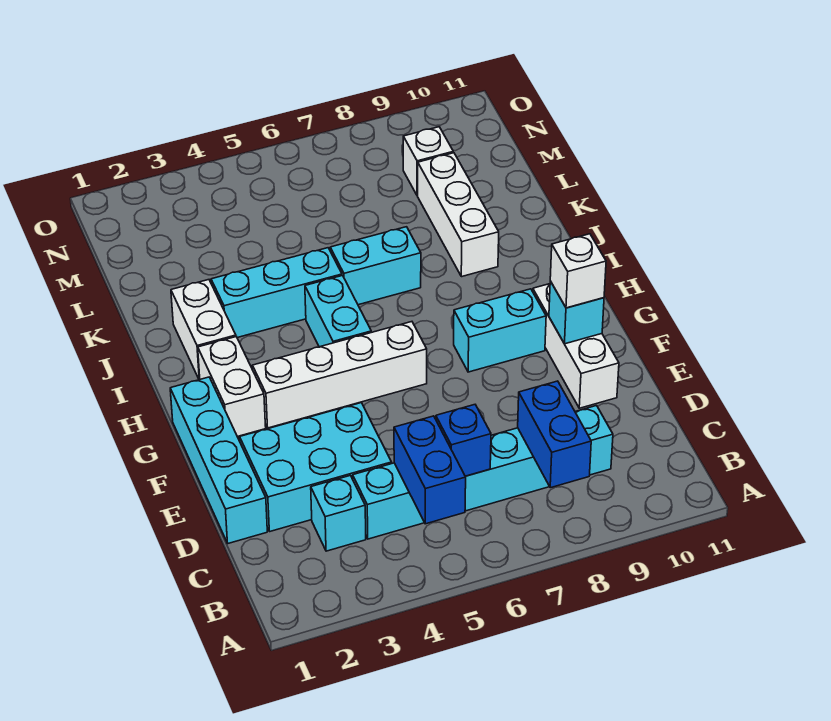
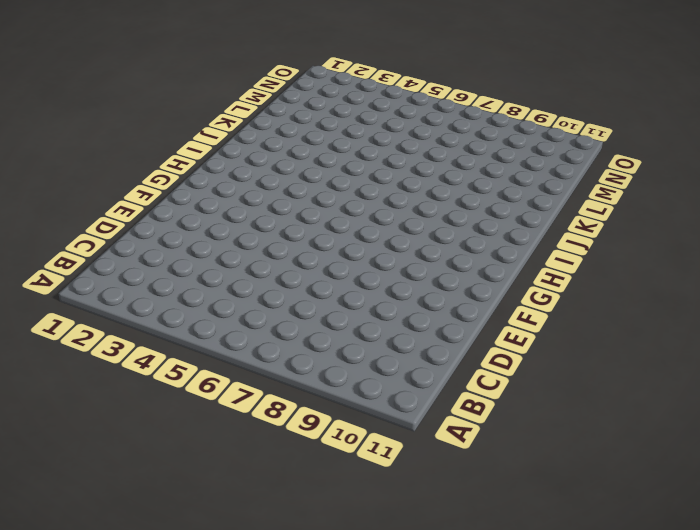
none -> cyan brick C3 level 1
none -> cyan brick C4:C9 level 1
none -> cyan brick D1:G1 level 1

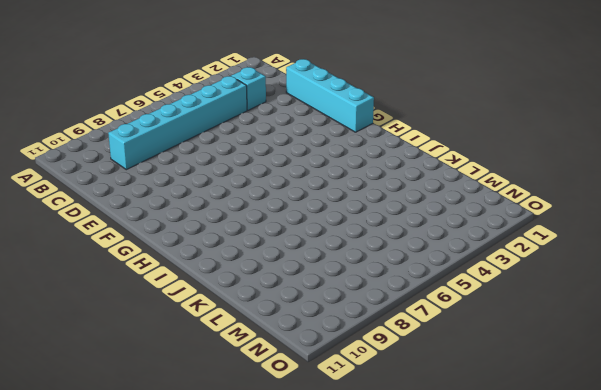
none -> cyan brick D2:E4 level 1
none -> white brick E10:G10 level 1
none -> white brick G2:H2 level 1

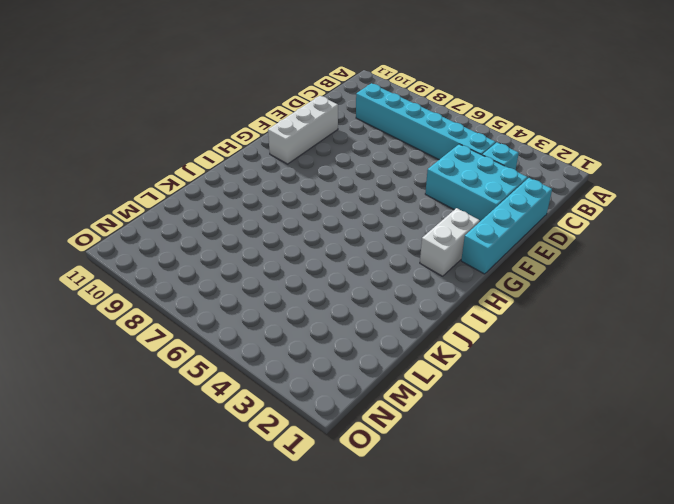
none -> white brick G3:G6 level 1
none -> cyan brick G8:G9 level 1
none -> cyan brick H5:I5 level 1

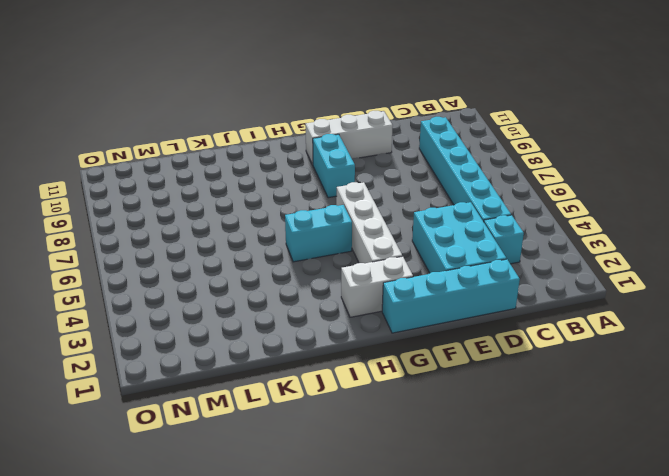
none -> white brick I2:J2 level 1
none -> cyan brick J3:J5 level 1
none -> cyan brick J6:J7 level 1

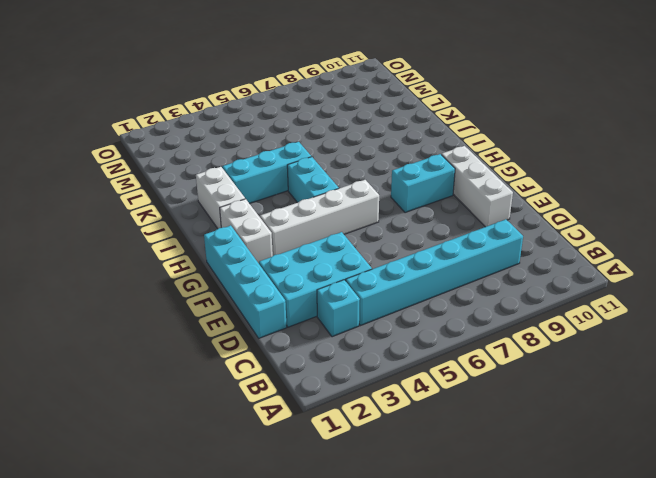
none -> cyan brick J6:J7 level 1
none -> white brick J9:L9 level 1
none -> white brick M9 level 1

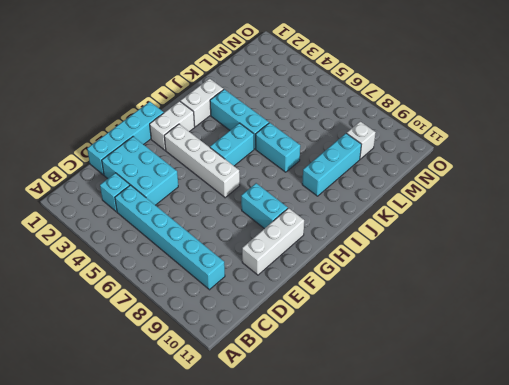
cyan brick J9:L9 level 1 -> white brick J9:L9 level 1
none -> blue brick B5:C5 level 2
none -> blue brick B8:C8 level 2
none -> blue brick C6 level 2

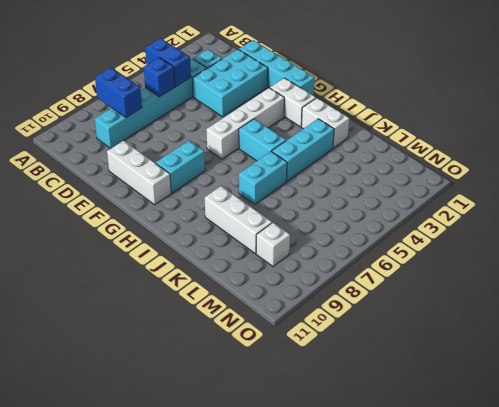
none -> cyan brick F10 level 2
none -> white brick F10 level 3

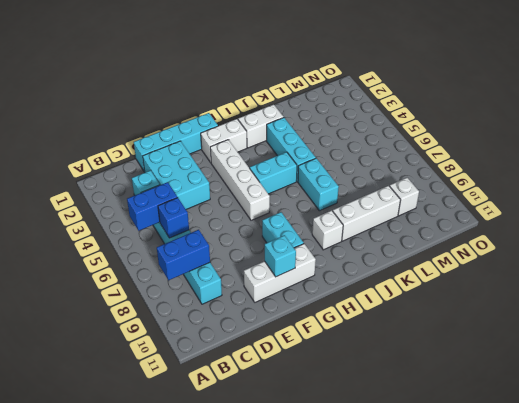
white brick I9 level 1 -> white brick F10 level 3

